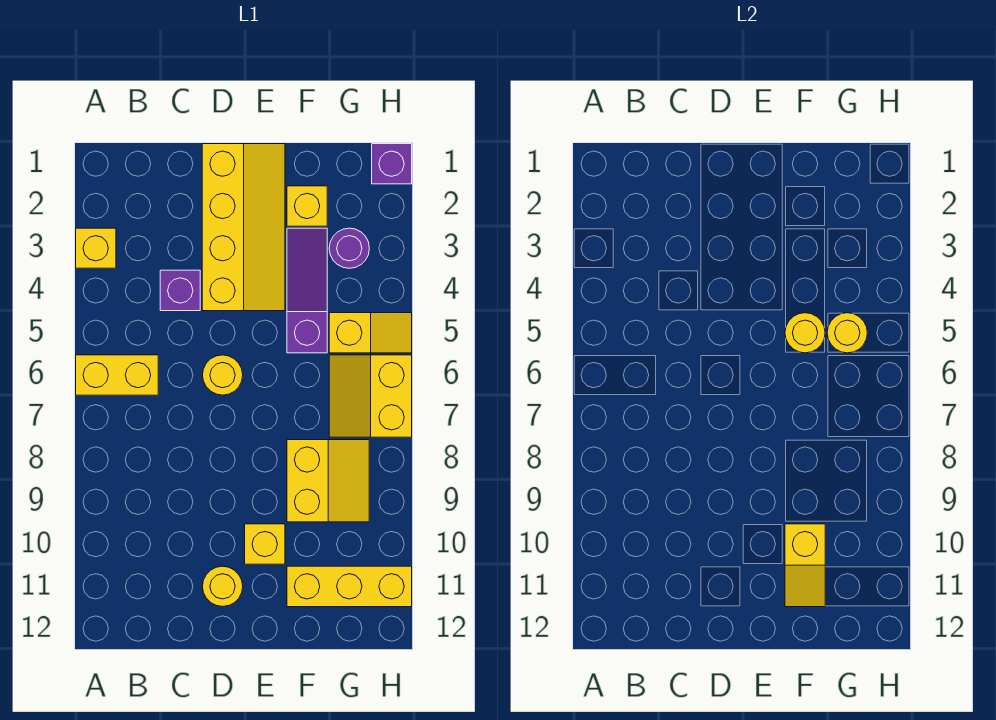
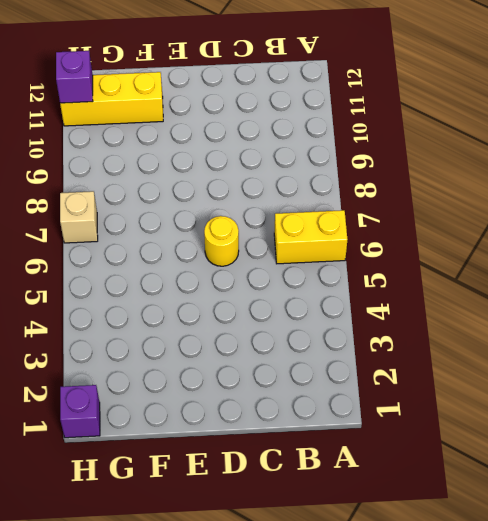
tan brick H7 level 1 -> yellow slope G6:H7 level 1 top H
purple brick H11 level 2 -> purple brick C4 level 1
none -> yellow brick A3 level 1
none -> yellow slope D1:E4 level 1 top D
none -> yellow round brick D11 level 1

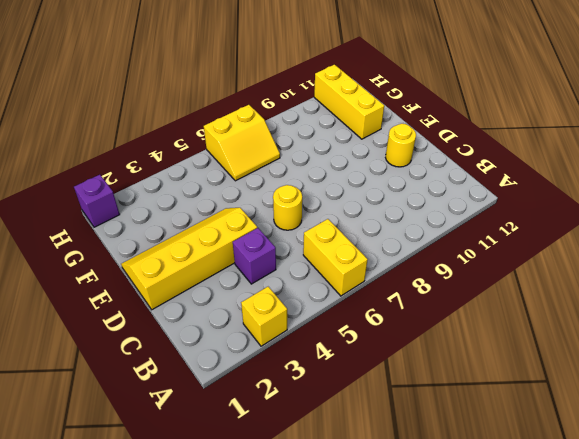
none -> yellow brick E10 level 1
none -> yellow brick F2 level 1
none -> purple slope F3:F5 level 1 top 5

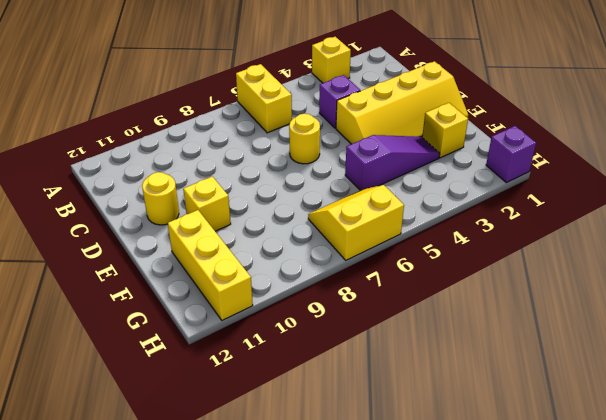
none -> yellow slope F8:G9 level 1 top F
none -> purple round brick G3 level 1
none -> yellow slope G5:H5 level 1 top G

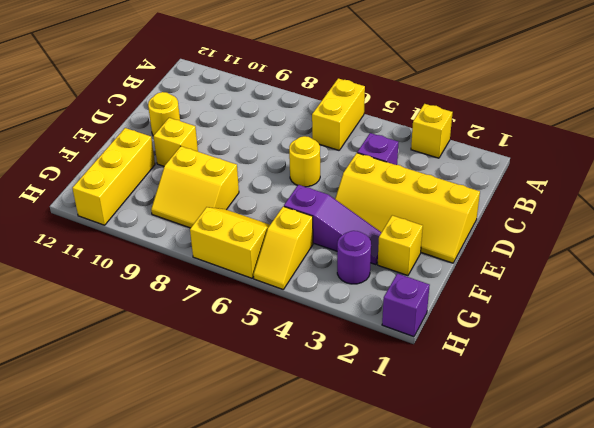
none -> yellow round brick F5 level 2
none -> yellow slope F10:F11 level 2 top 10
none -> yellow round brick G5 level 2

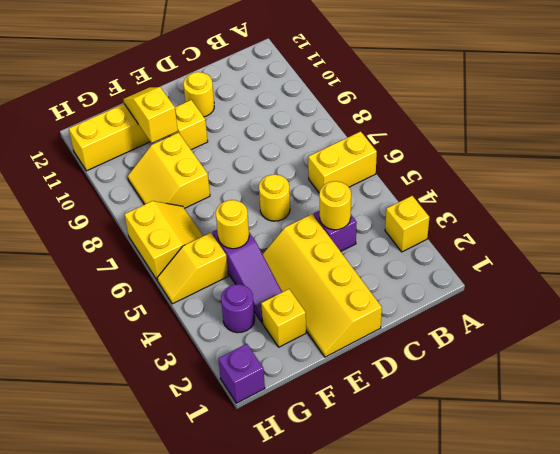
yellow round brick C4 level 2 -> yellow round brick G5 level 2

